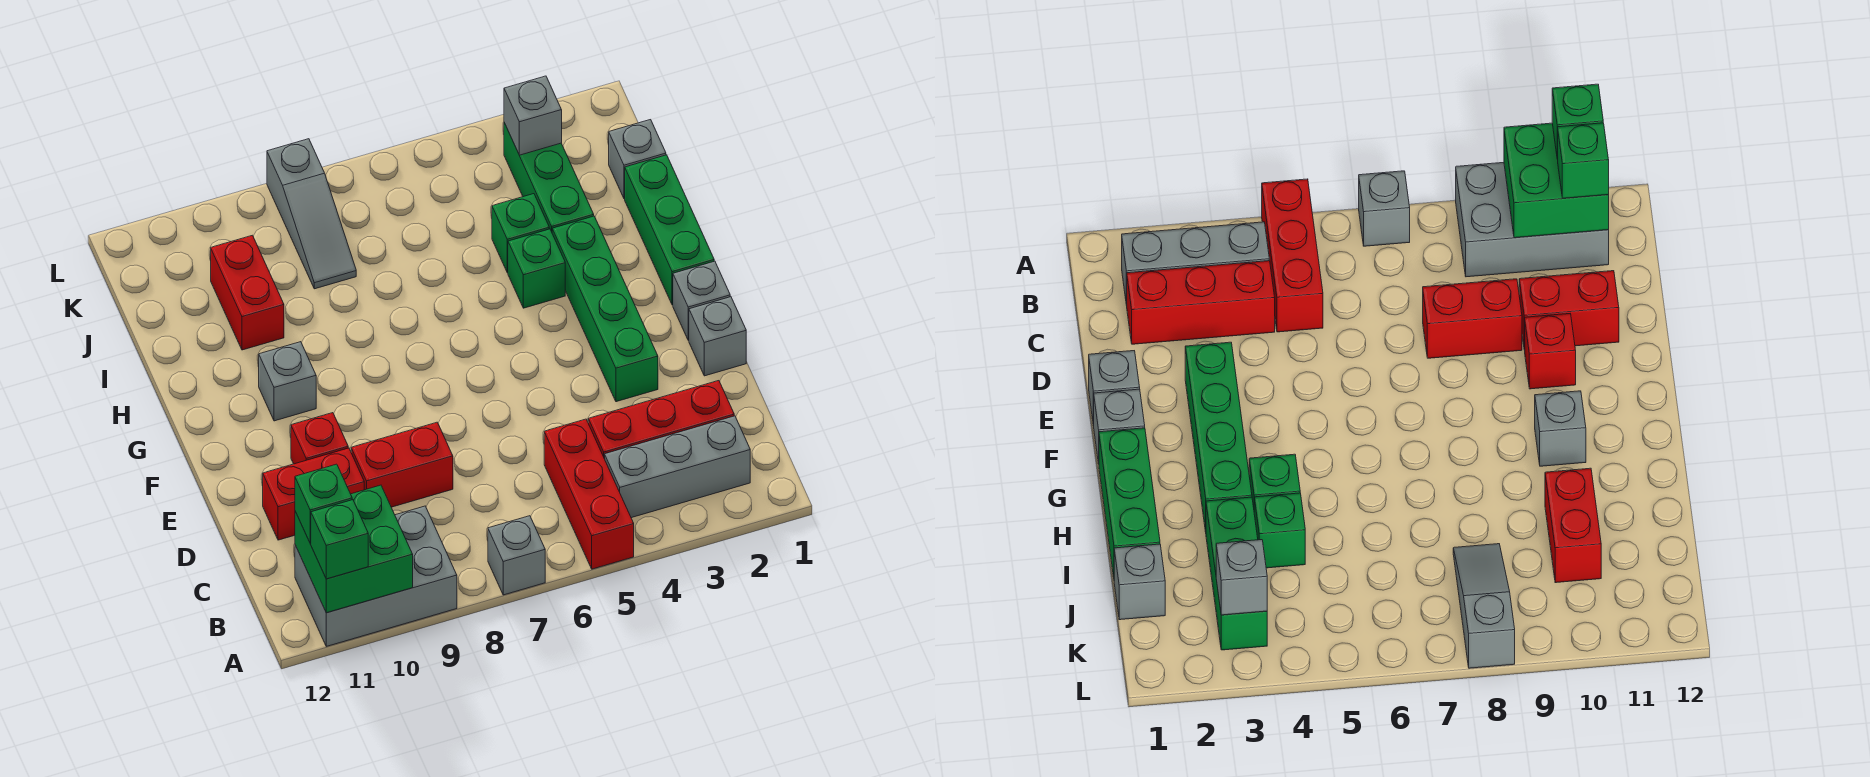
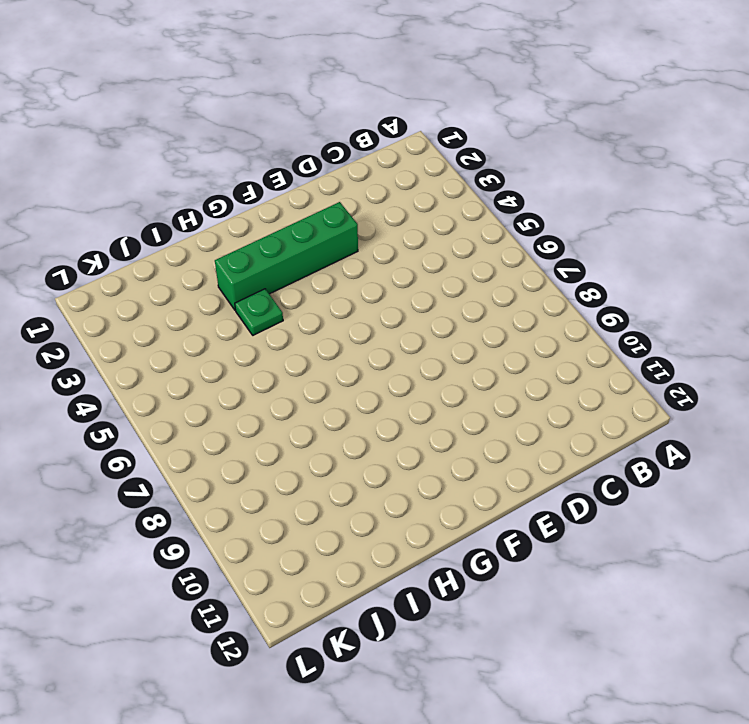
green plate H4 level 1 -> green brick H4 level 1
none -> red brick A5:C5 level 1
none -> grey brick A7 level 1
none -> grey brick A9:B11 level 1

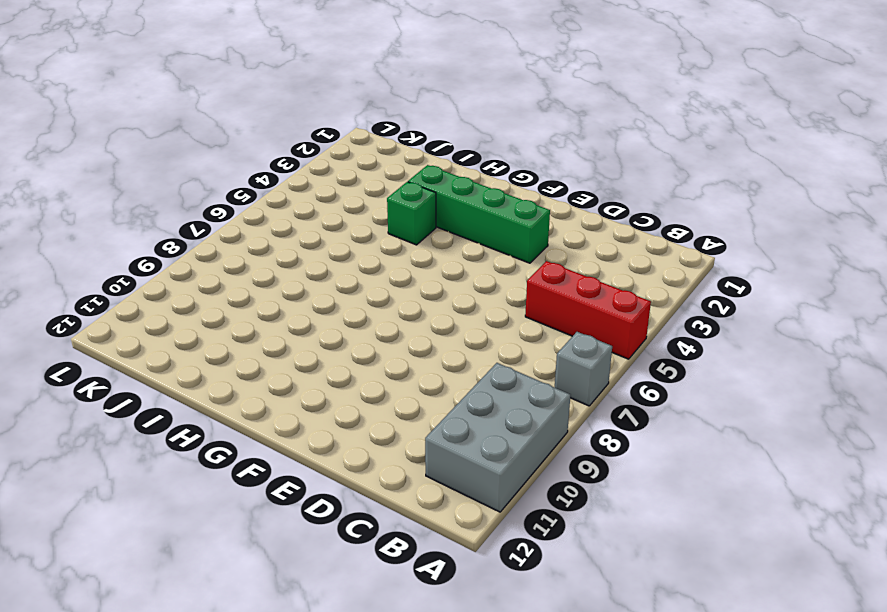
none -> grey brick B2:B4 level 1
none -> red brick C2:C4 level 1
none -> red brick D8:D9 level 1

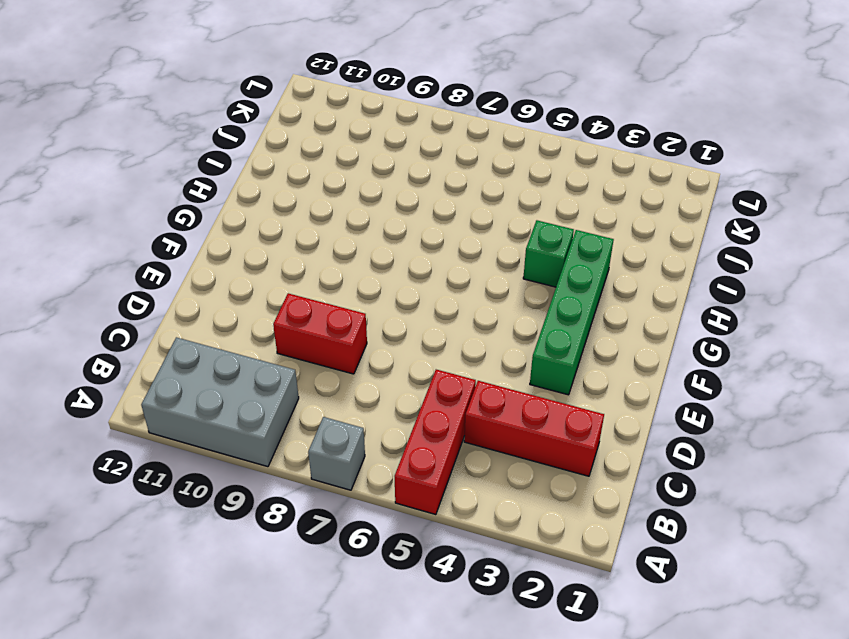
none -> grey brick B2:B4 level 1
none -> red brick D10:D11 level 1
none -> grey brick E1 level 1

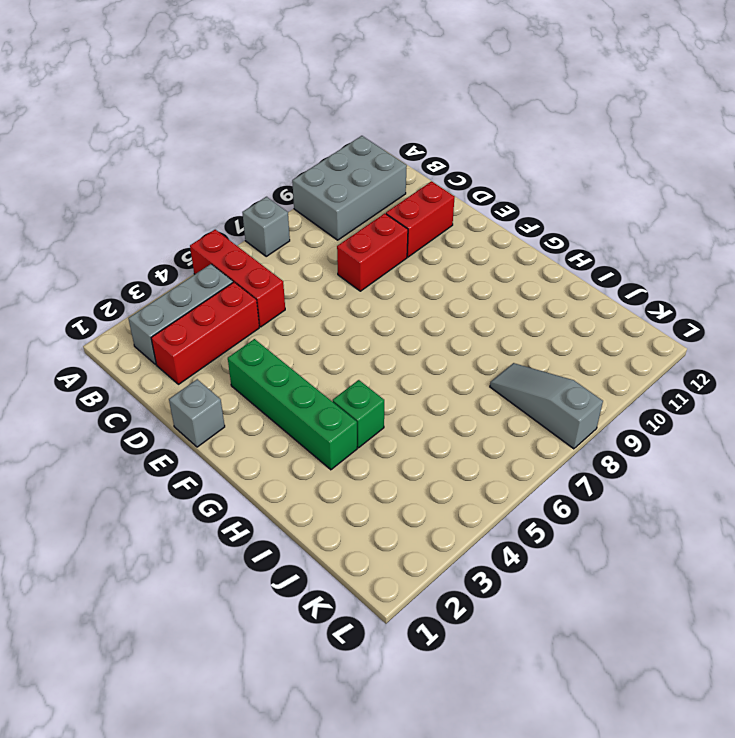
none -> red brick E10 level 1
none -> grey brick F1 level 1
none -> green brick G1:I1 level 1

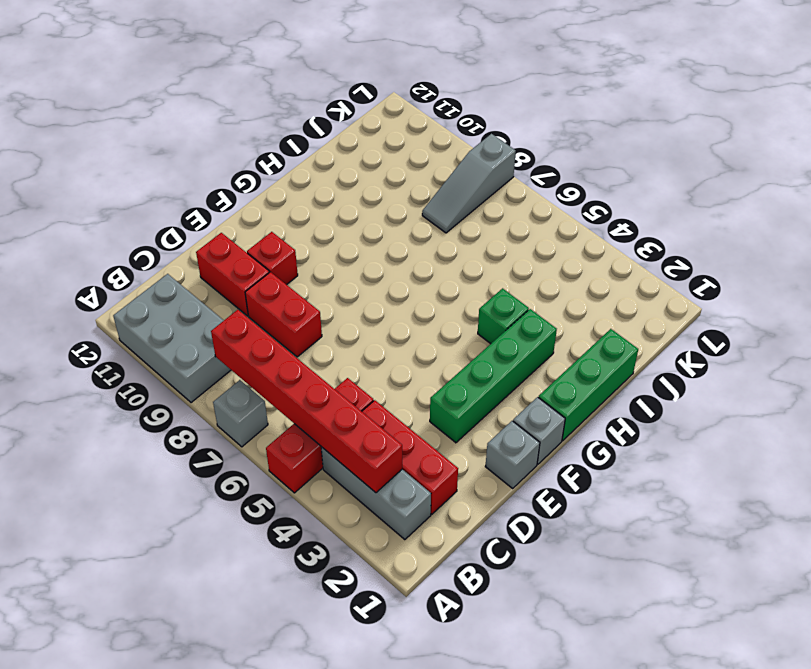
red brick B3:B8 level 2 -> none
none -> grey brick G10 level 1
none -> green brick I3:K3 level 1
none -> green brick I4 level 1

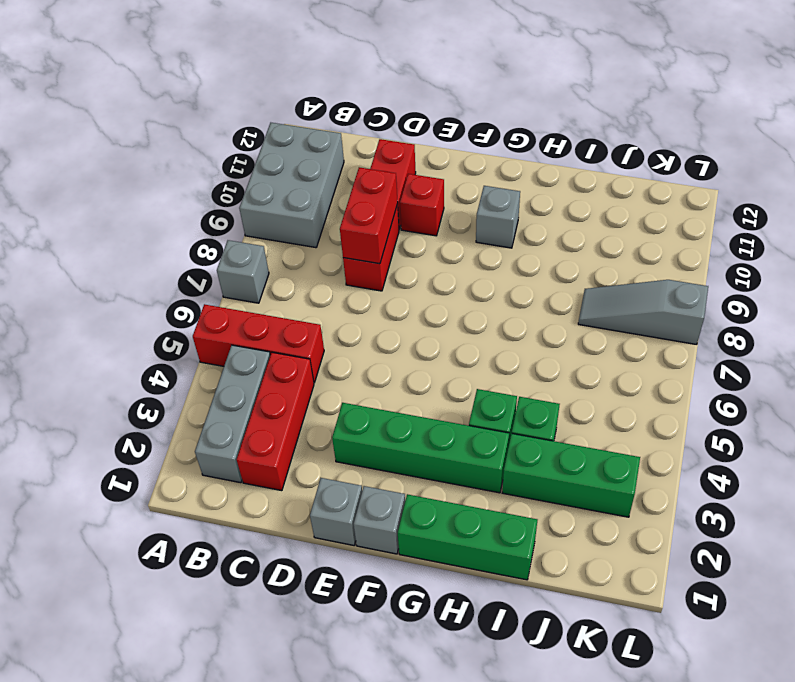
red brick D8:D9 level 2 -> red brick I10:J10 level 1
none -> grey brick J1 level 1
none -> green brick A10:B11 level 2
none -> grey brick K3 level 2

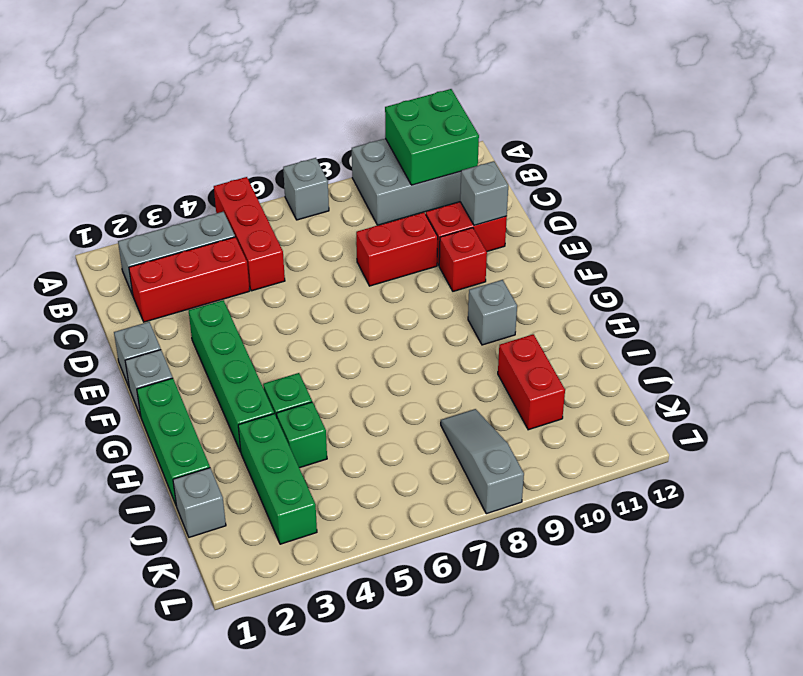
grey brick D11 level 2 -> grey brick K3 level 2
none -> green brick A11 level 3
none -> green brick B11 level 3

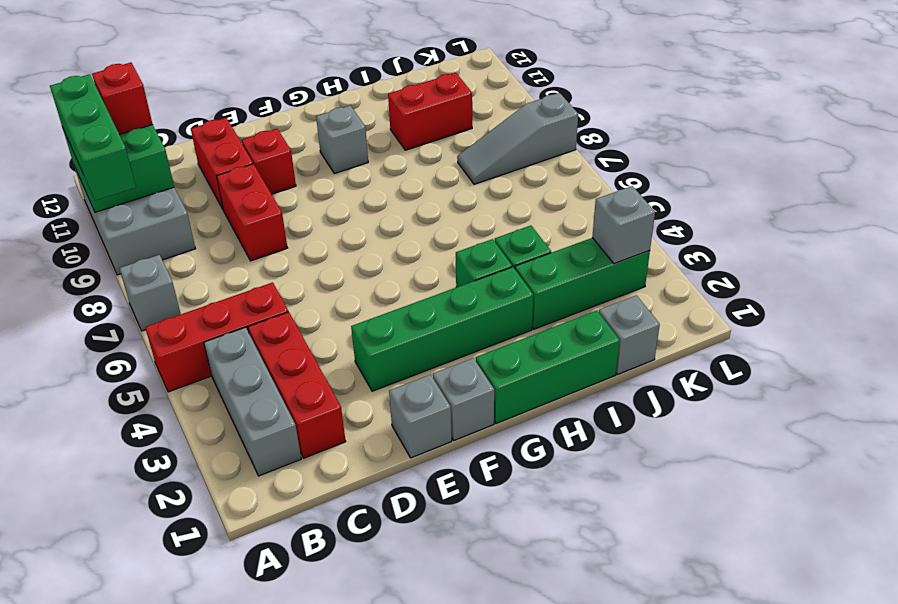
green brick A9:A11 level 3 -> green brick A11 level 3
red brick B11 level 3 -> green brick B11 level 3

